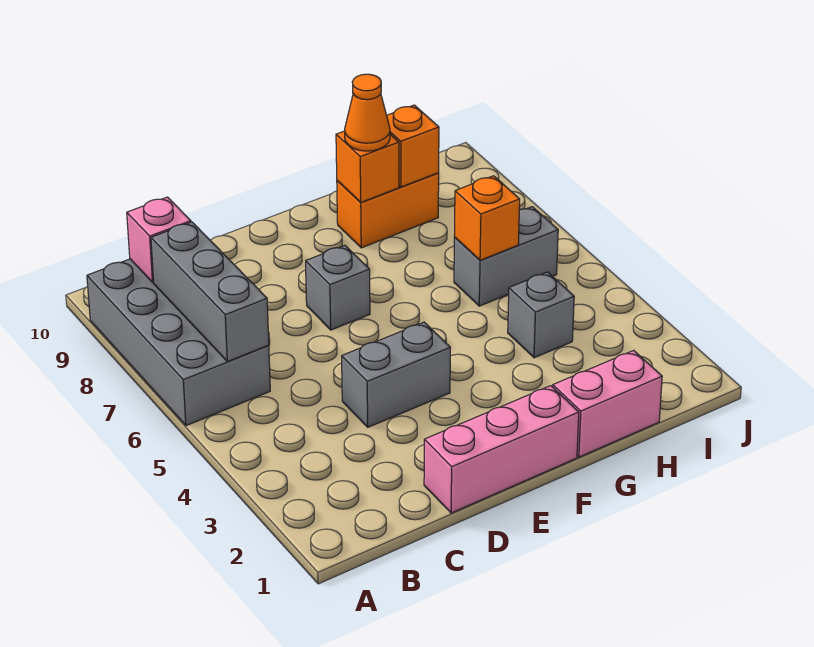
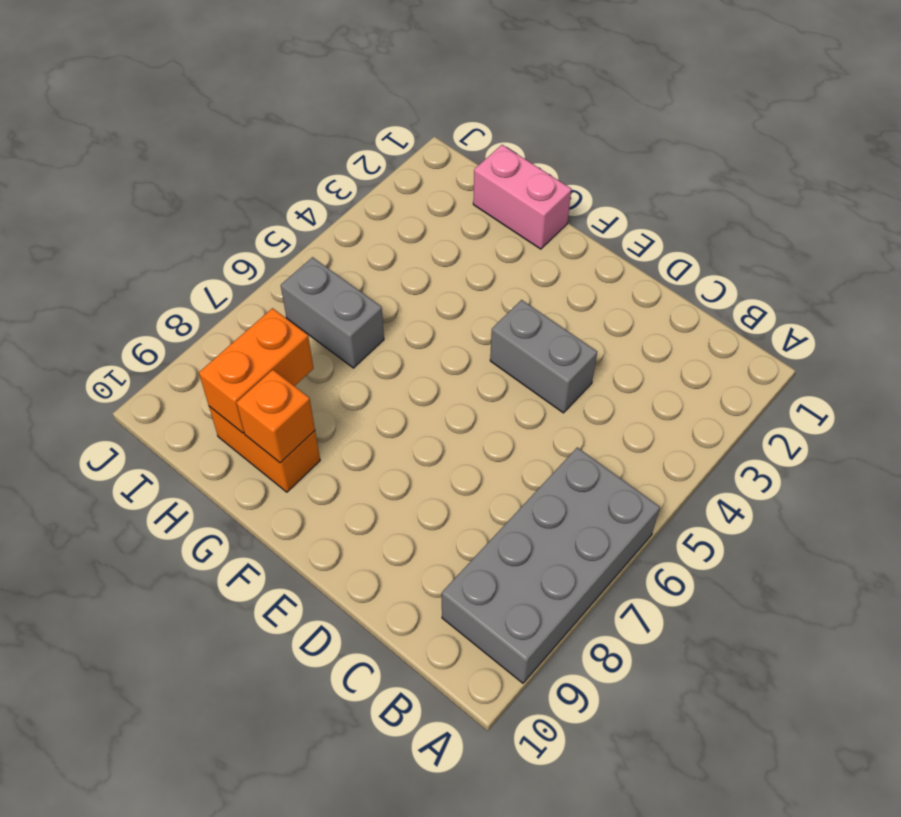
orange brick H8:H9 level 2 -> orange brick H9 level 2
none -> pink brick D1:F1 level 1
none -> grey brick E7 level 1
none -> grey brick H4 level 1

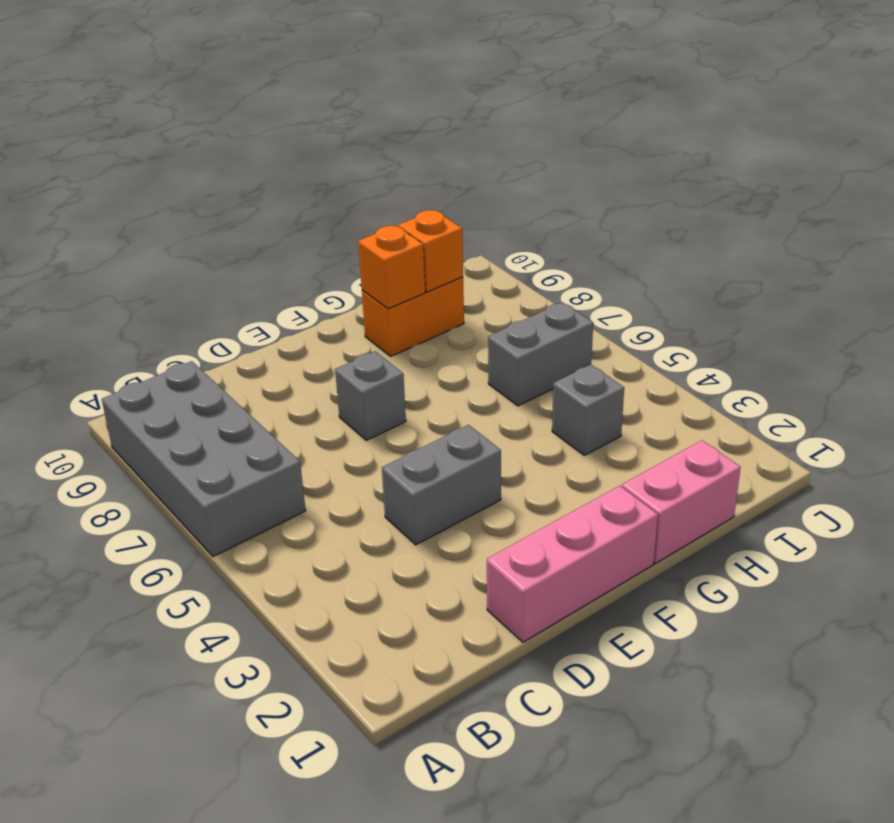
none -> grey brick B6:B8 level 2
none -> pink brick B9 level 2
none -> orange brick H6 level 2

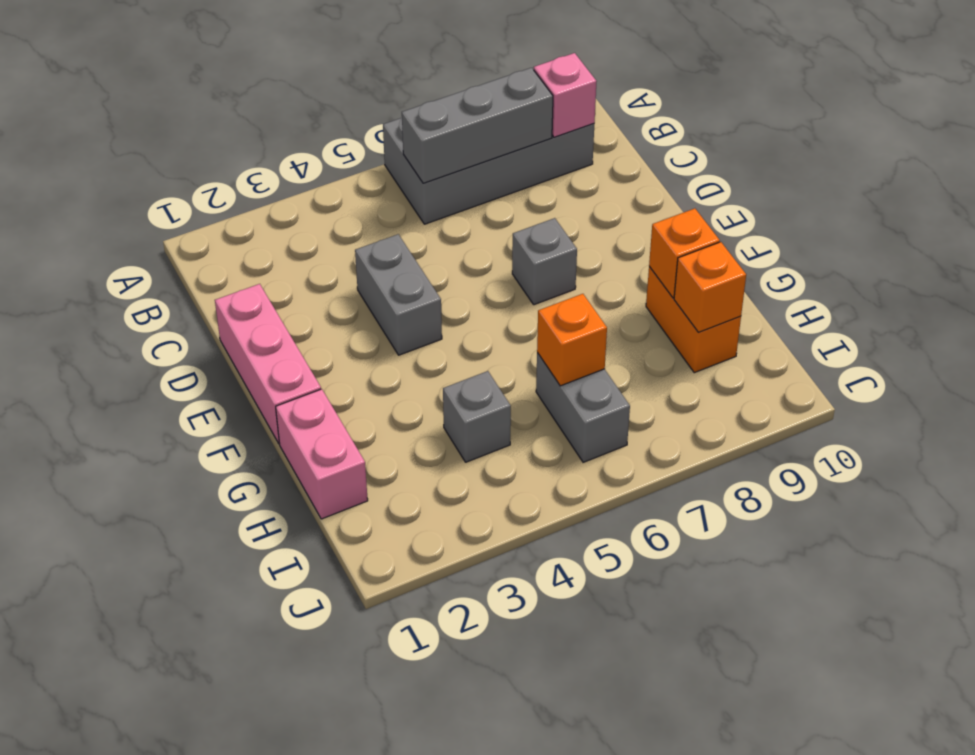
none -> orange cone G9 level 3

